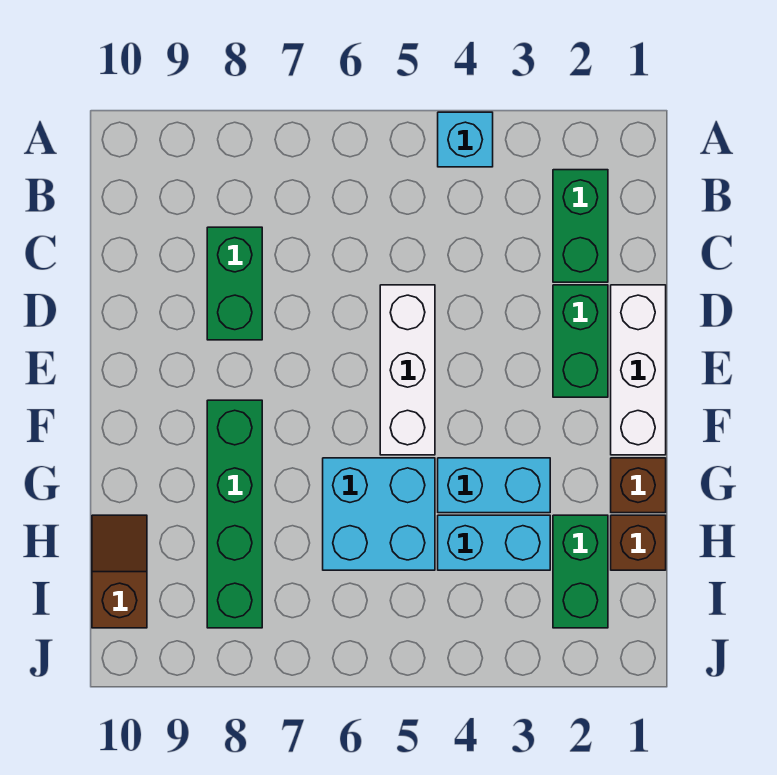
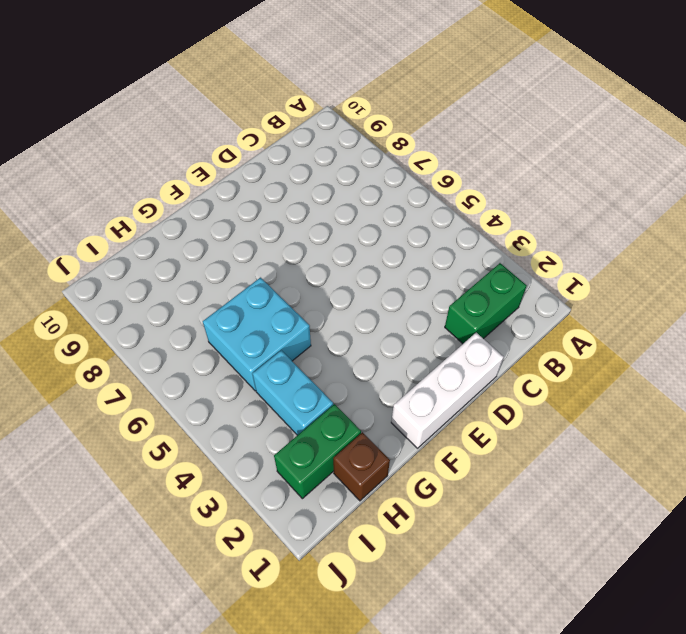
none -> cyan brick A4 level 1
none -> green brick C8:D8 level 1
none -> green brick D2:E2 level 1

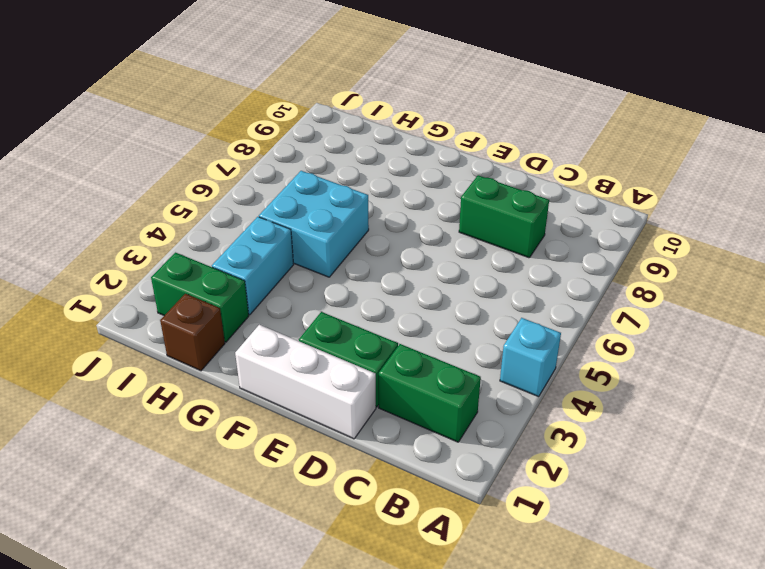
none -> white brick D5:F5 level 1
none -> green brick F8:I8 level 1
none -> brown brick G1 level 1

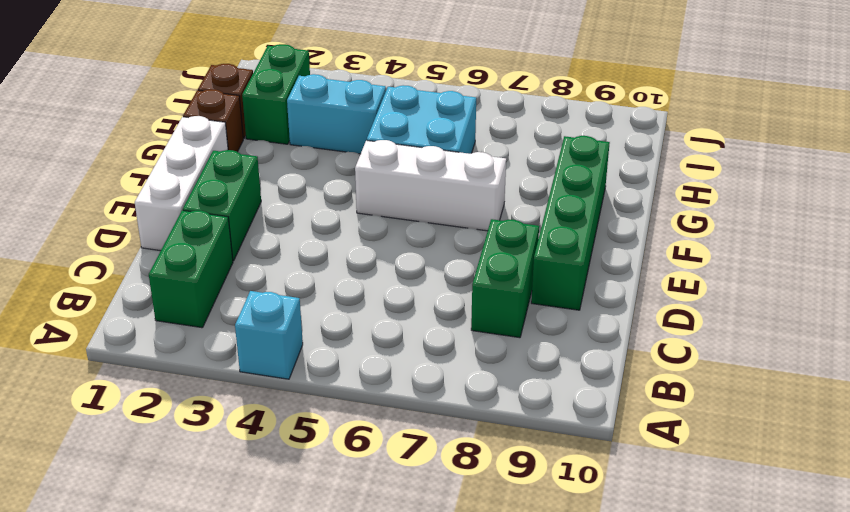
green brick D9:G9 level 1 -> green brick F8:I8 level 1
white brick F5:F7 level 1 -> white brick D5:F5 level 1
none -> cyan brick G3:G4 level 1
none -> brown slope H10:I10 level 1 top I

